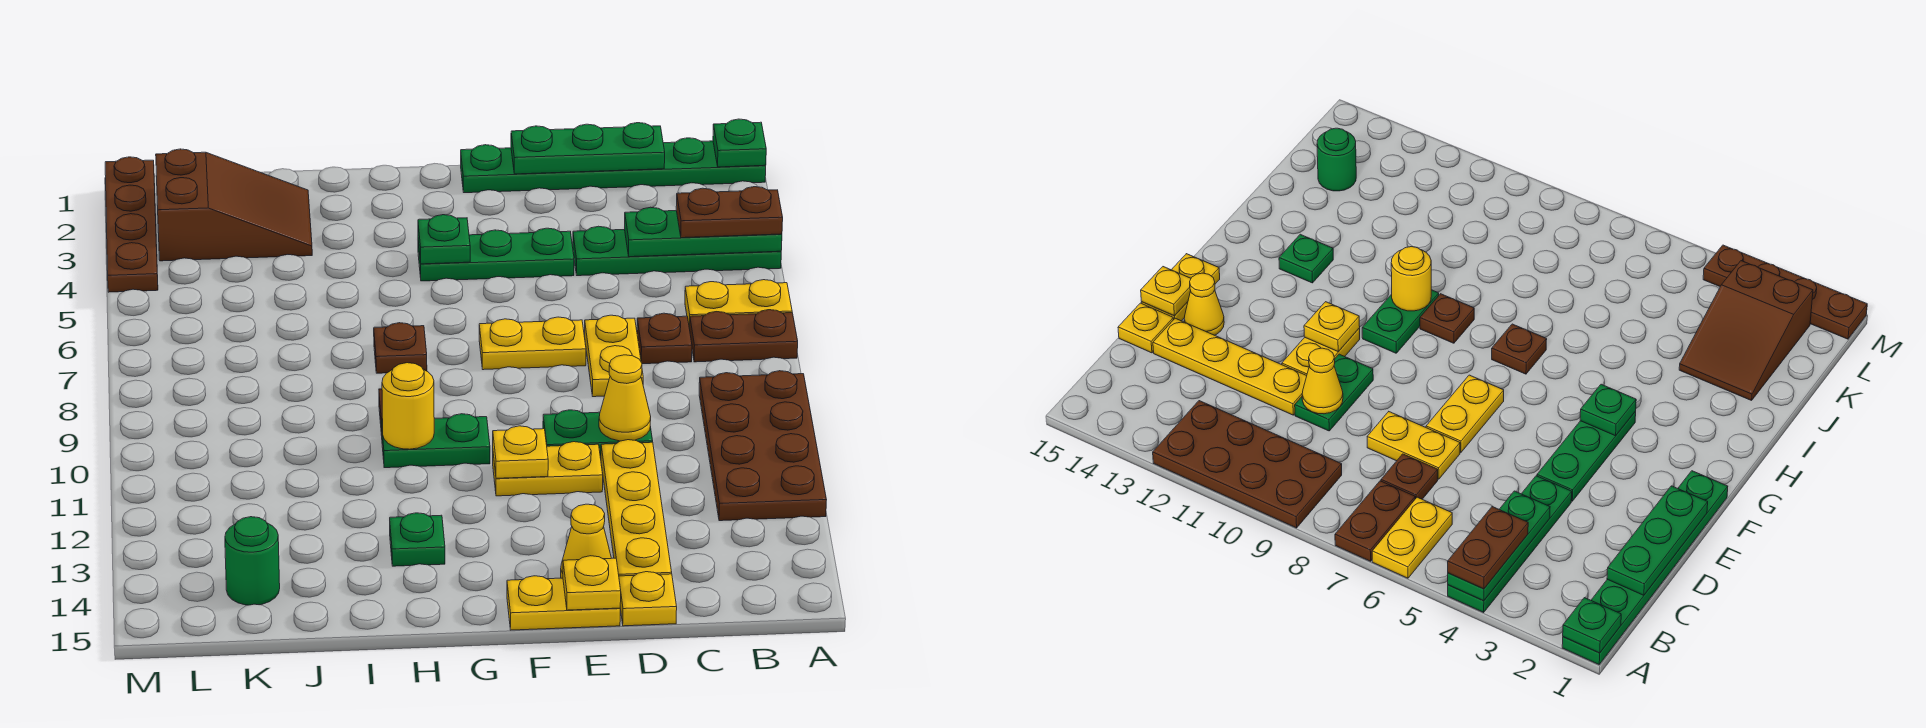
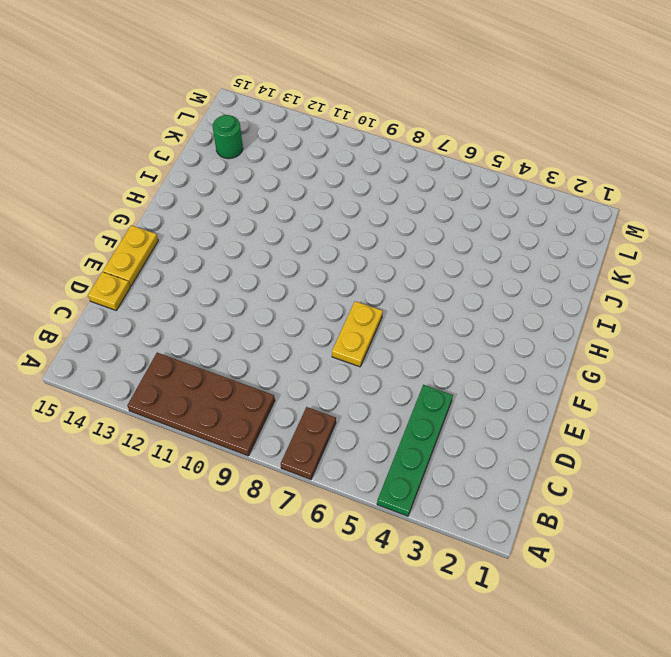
none -> green plate A1:F1 level 1
none -> yellow plate A6:B6 level 1
none -> brown plate C7 level 1
none -> yellow plate D7:D8 level 1

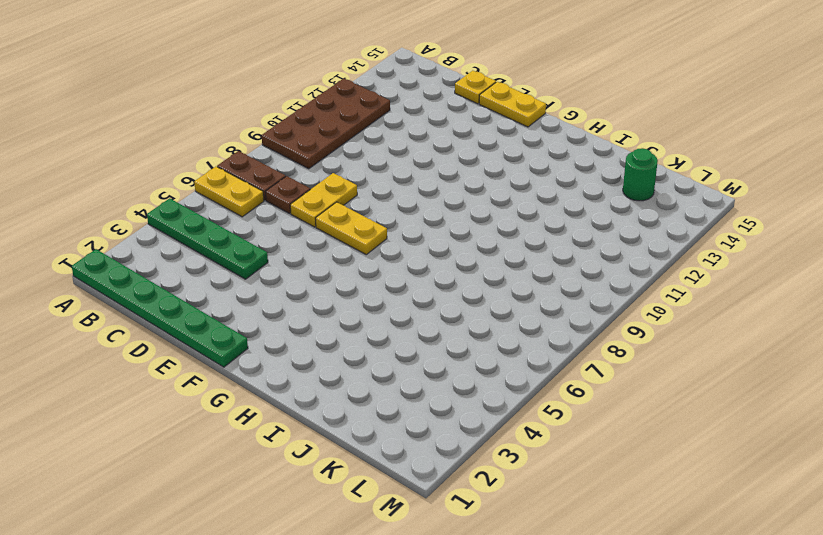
none -> green plate D10:E10 level 1
none -> yellow plate D11:D14 level 1
none -> green plate E4:G4 level 1
none -> yellow plate E11:F11 level 1

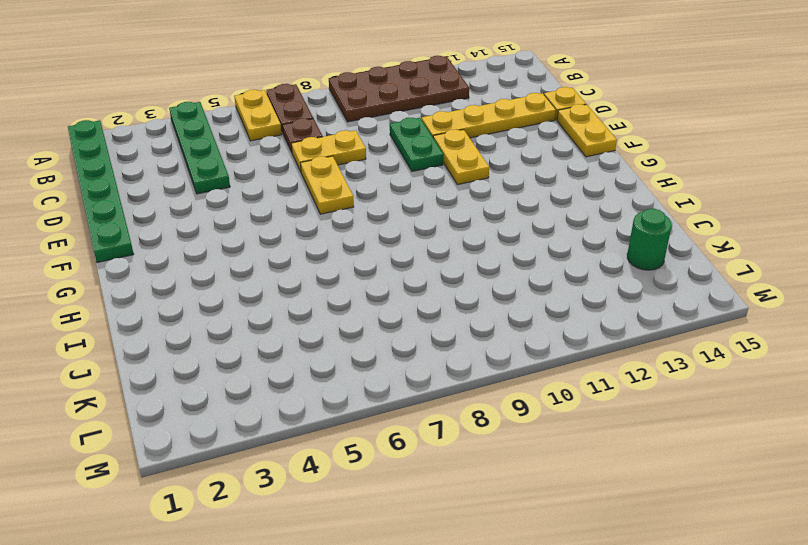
none -> green plate E4:G4 level 1
none -> yellow cone E14 level 1
none -> green plate G10:H10 level 1
none -> brown plate H7 level 1

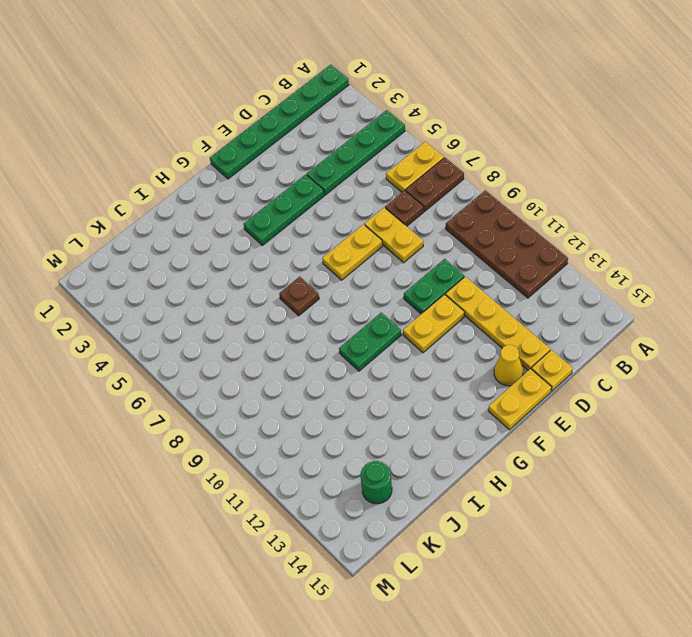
none -> brown plate H9 level 1
none -> green plate H13 level 1
none -> brown slope J2:L3 level 1 top L
none -> brown plate M1:M4 level 1

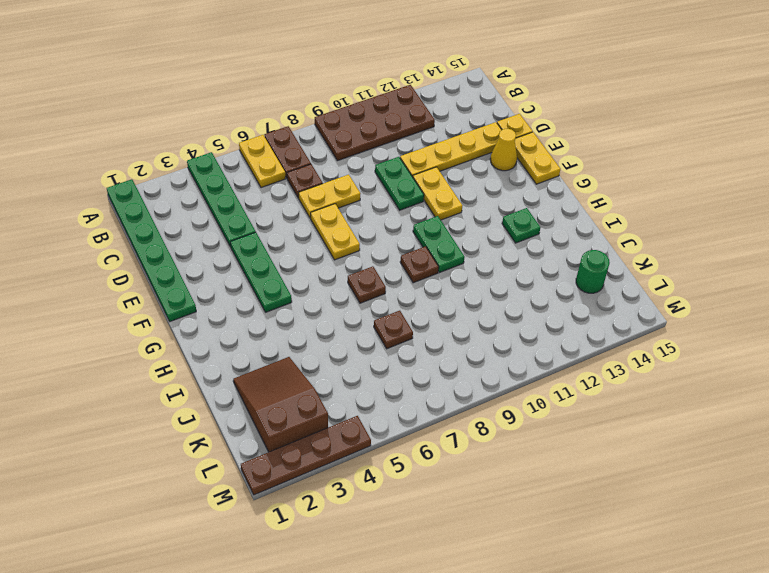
brown plate J7 level 1 -> none
none -> green plate A1 level 2
none -> green plate A4:C4 level 2
none -> green plate C1:E1 level 2
none -> yellow cone D10 level 2

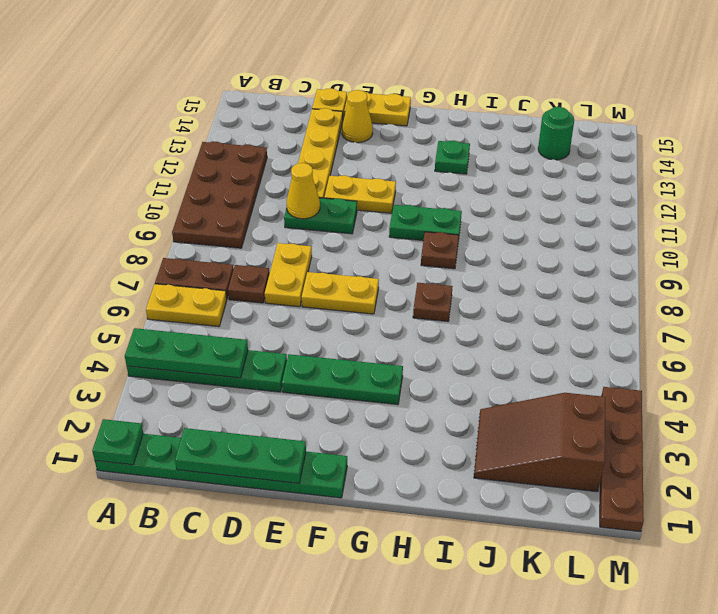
none -> yellow plate E15 level 2
none -> yellow plate F11 level 2
none -> green plate G4 level 2
none -> yellow round brick H10 level 2

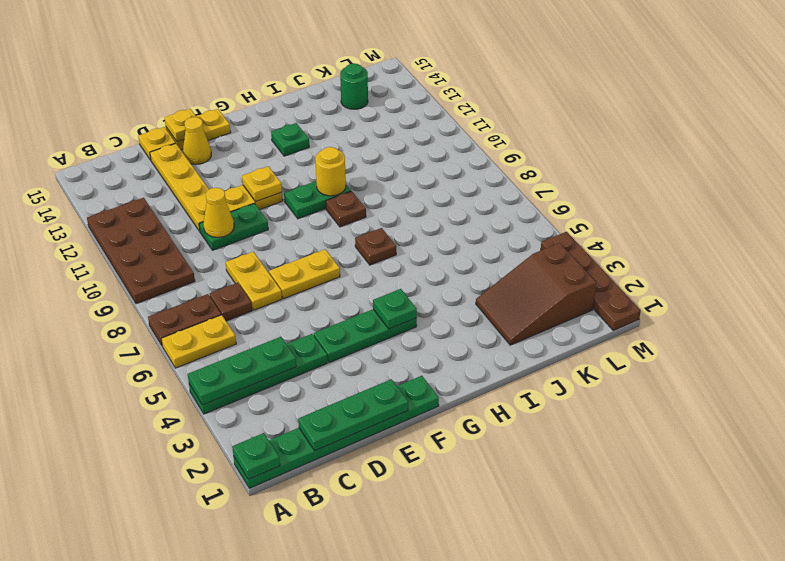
none -> brown plate A4:B4 level 3

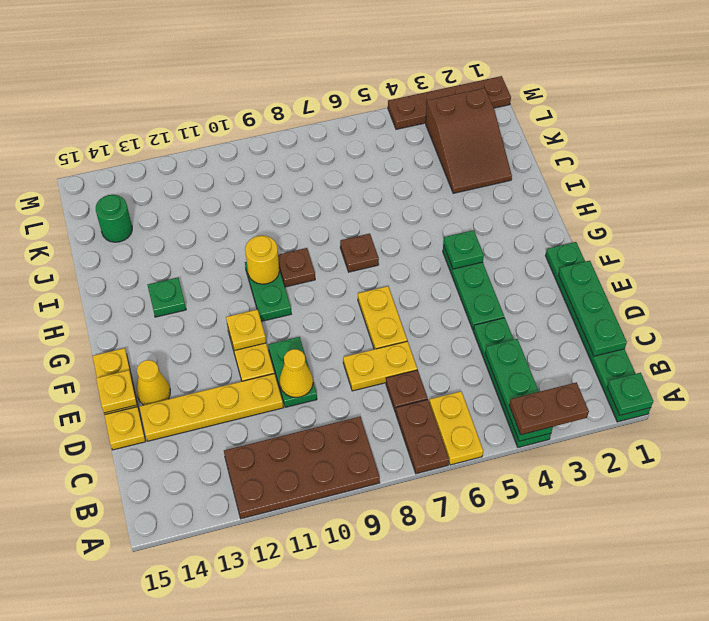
brown plate A3:A4 level 3 -> brown plate A4:B4 level 3

